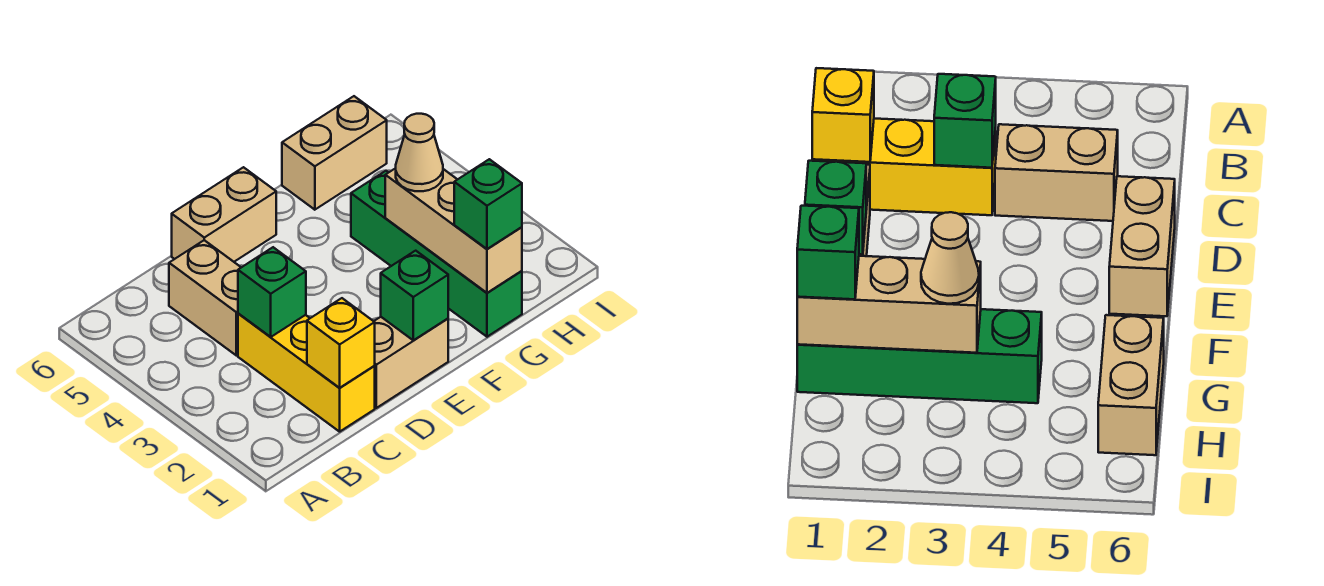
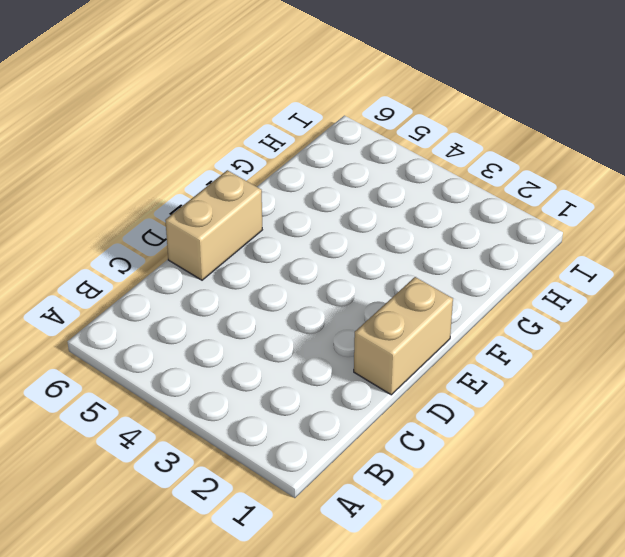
none -> yellow brick C1:C3 level 1
none -> tan brick C4:C5 level 1
none -> green brick G1:G4 level 1

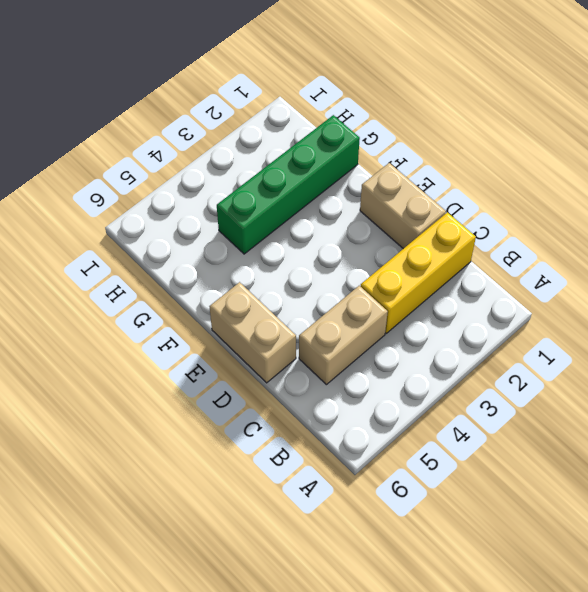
none -> tan brick G6:H6 level 1
none -> yellow brick C1 level 2
none -> green brick C3 level 2

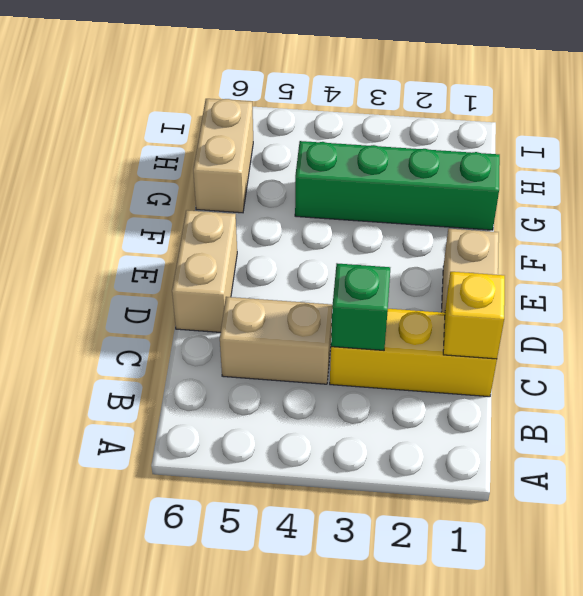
none -> green brick E1 level 2
none -> tan brick G1:G3 level 2
none -> green brick G1 level 3

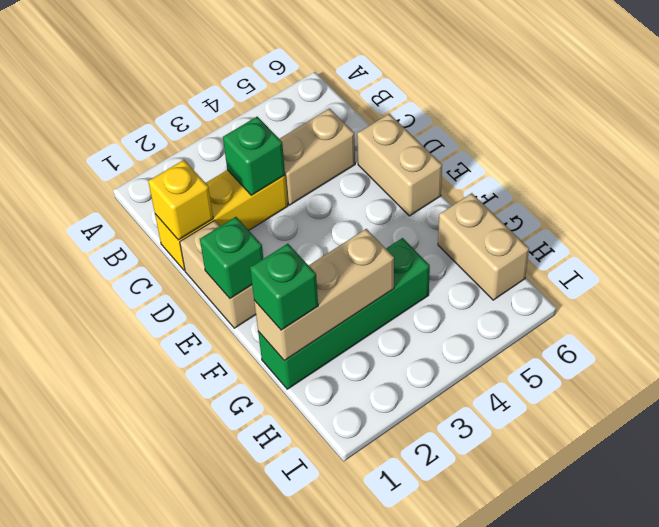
none -> tan cone G3 level 3

